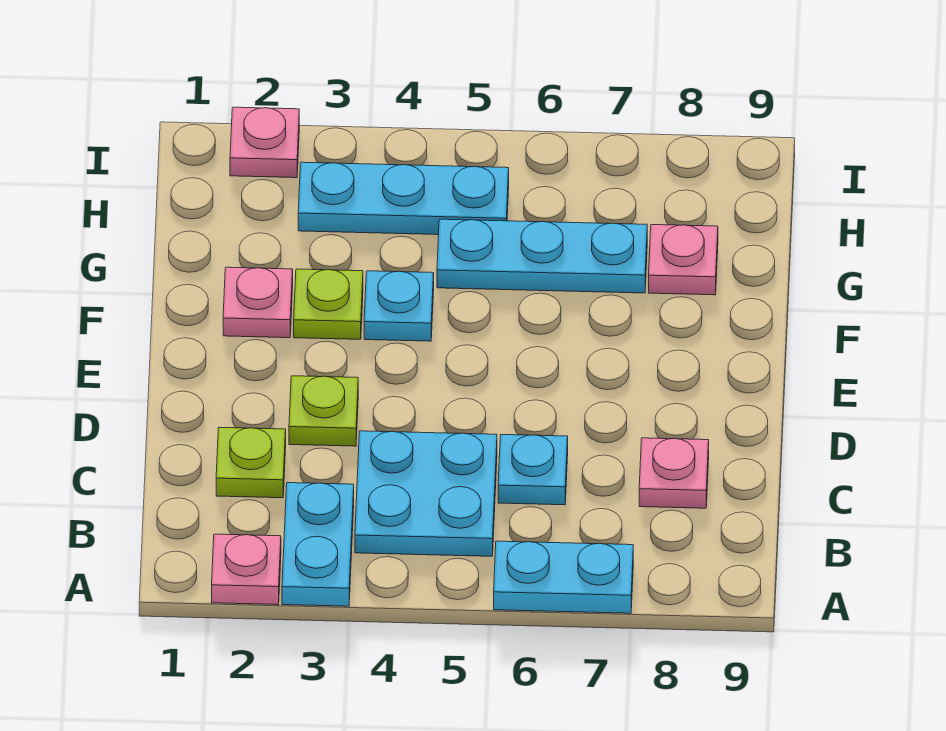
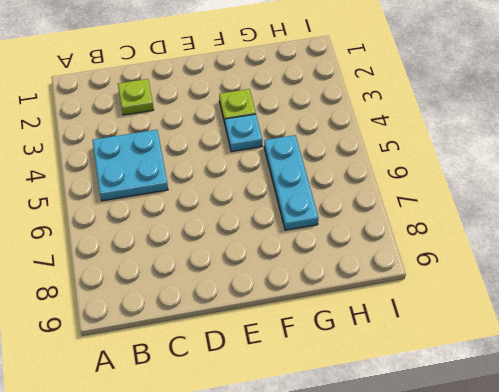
none -> pink plate A2 level 1
none -> cyan plate A3:B3 level 1
none -> cyan plate A6:A7 level 1

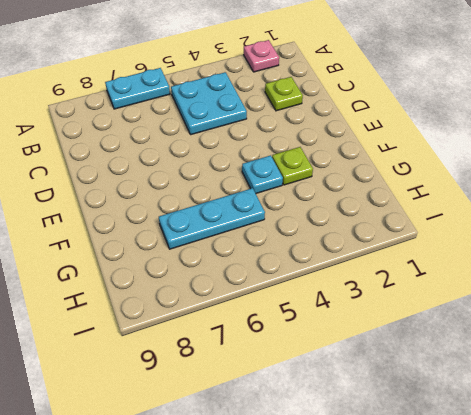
none -> cyan plate A3:B3 level 1
none -> cyan plate C6 level 1
none -> pink plate C8 level 1

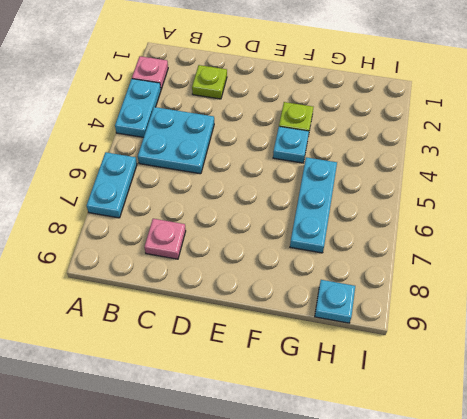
cyan plate A3:A4 level 1 -> cyan plate A3:B3 level 1
cyan plate H9 level 1 -> cyan plate C6 level 1
none -> lime plate D3 level 1
none -> pink plate F2 level 1
none -> pink plate G8 level 1

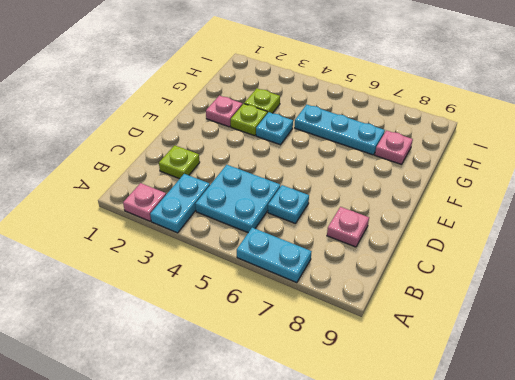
lime plate G3 level 1 -> lime plate D3 level 1
none -> cyan plate H3:H5 level 1
none -> pink plate I2 level 1

